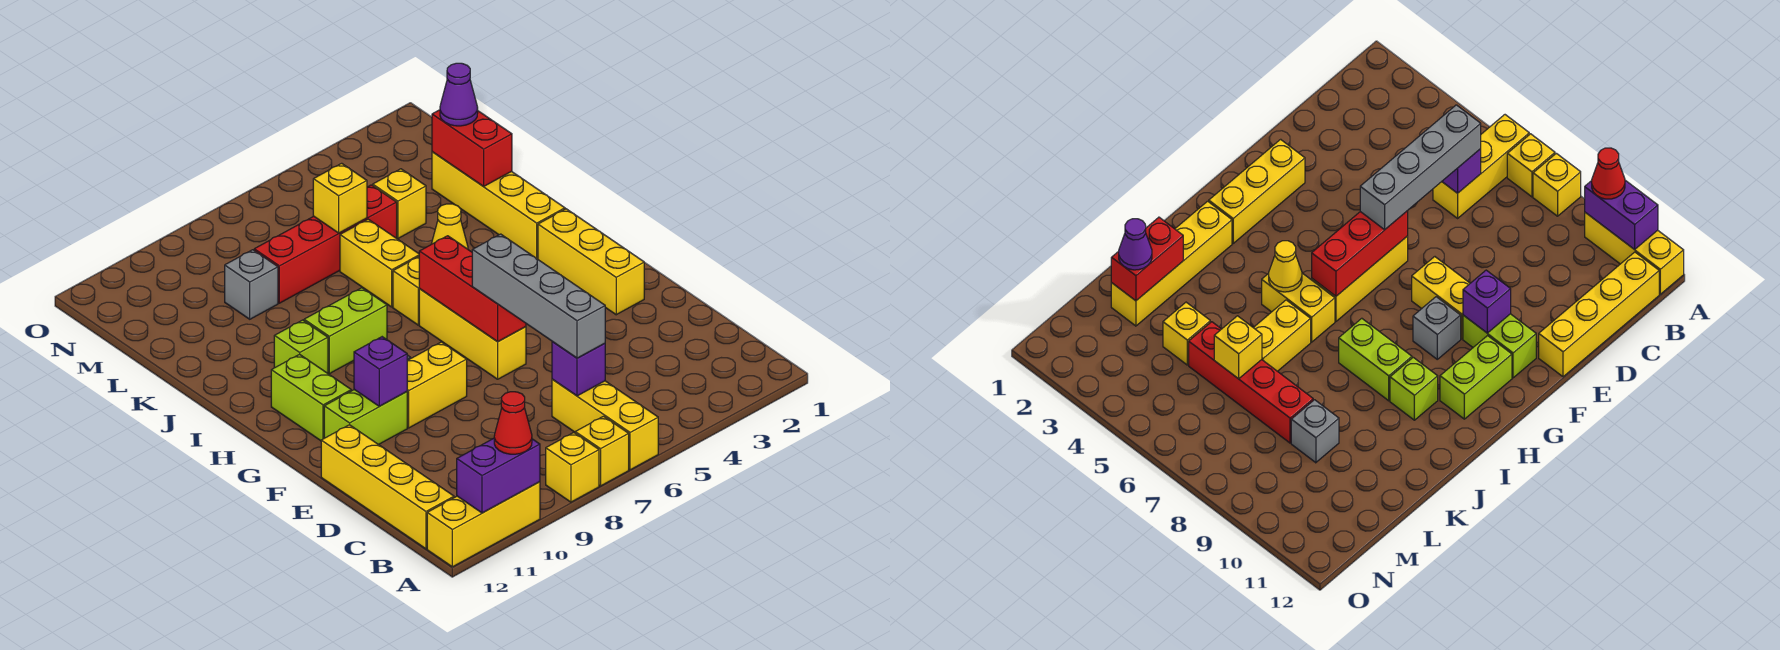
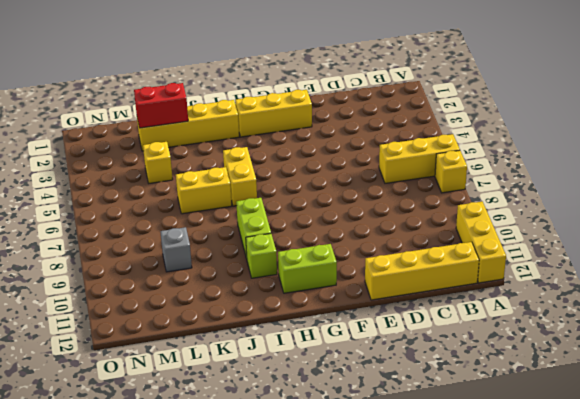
none -> yellow brick A8 level 1
none -> yellow brick F6:H6 level 1
none -> yellow brick F8:F9 level 1

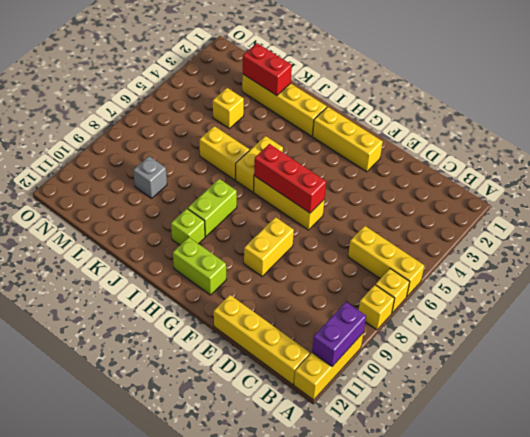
none -> lime brick F10:F11 level 1
none -> grey brick G9 level 1
none -> red brick L5:L8 level 1

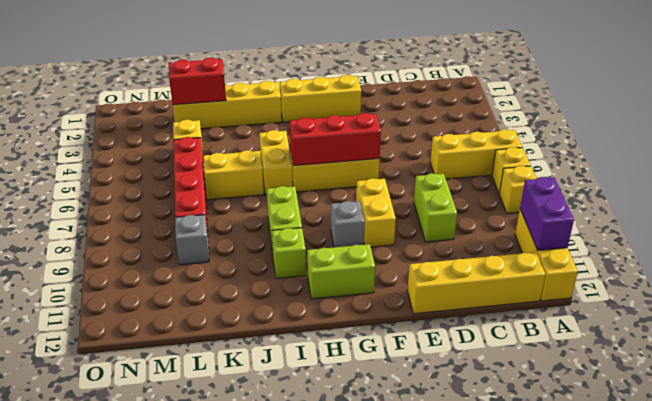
lime brick D8:D9 level 1 -> lime brick F10:F11 level 1
none -> purple brick C6 level 2
none -> purple brick F10 level 2
none -> yellow cone I5 level 2

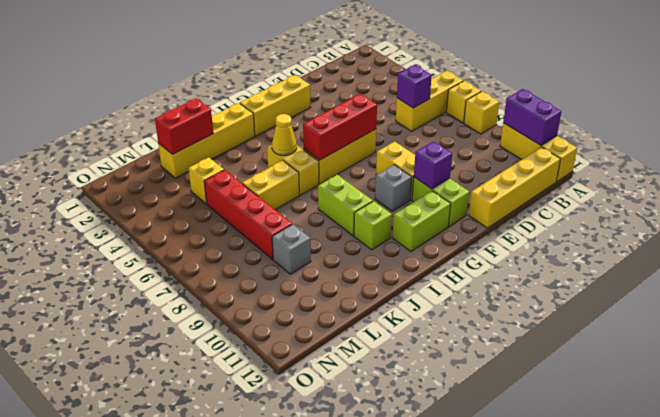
none -> yellow brick L6 level 2
none -> red cone A10 level 3
none -> grey brick C6:F6 level 3

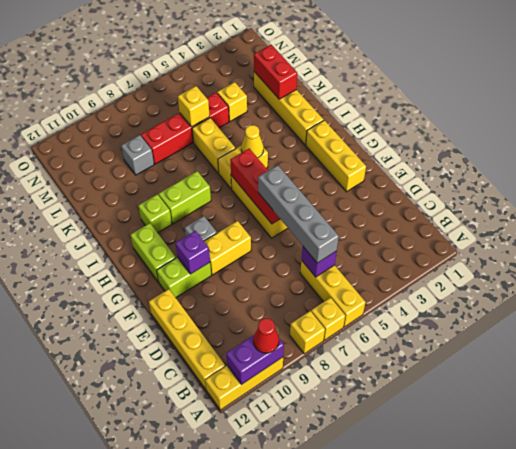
none -> purple cone L2 level 3

